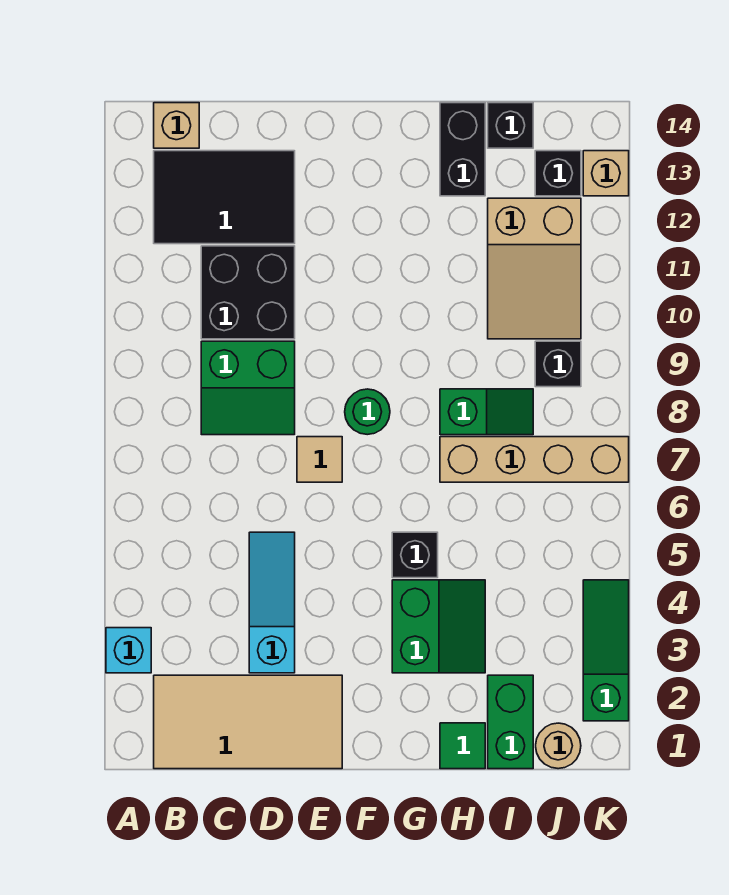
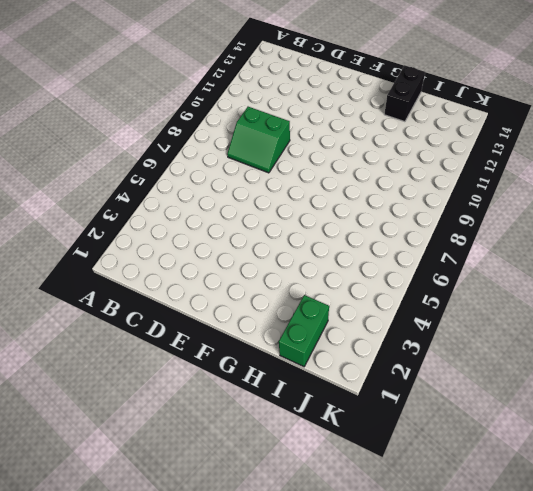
none -> cyan brick A3 level 1
none -> tan tile B1:E2 level 1
none -> black tile B12:D13 level 1

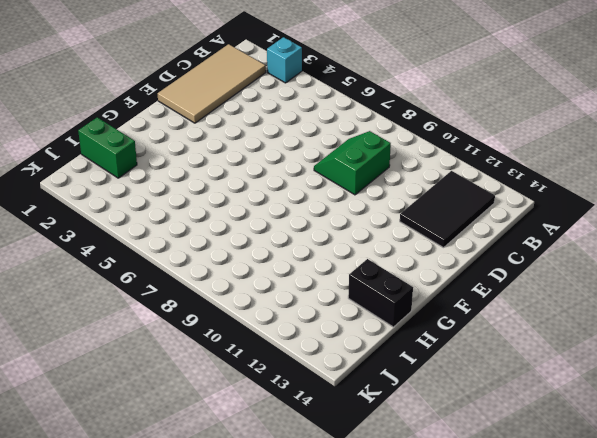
none -> tan brick B14 level 1
none -> black brick C10:D11 level 1
none -> cyan slope D3:D5 level 1 top 3

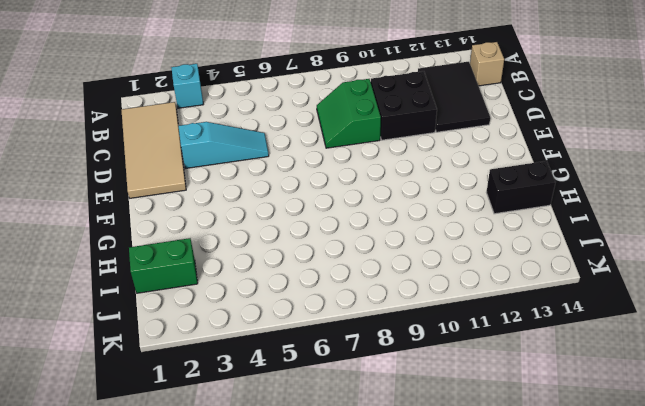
none -> tan tile E7 level 1
none -> green round brick F8 level 1
none -> green slope G3:H4 level 1 top G

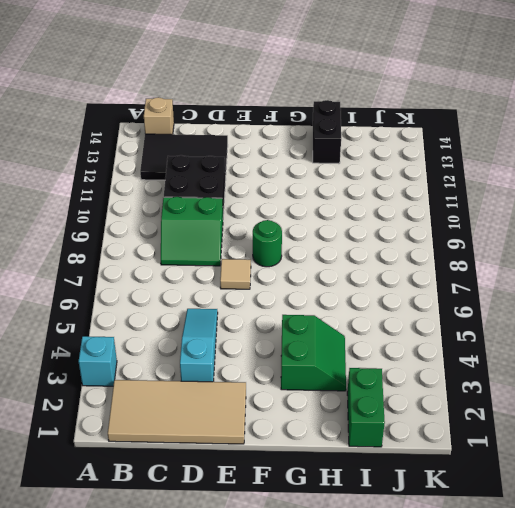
none -> black brick G5 level 1
none -> green tile H1 level 1
none -> tan brick H7:K7 level 1

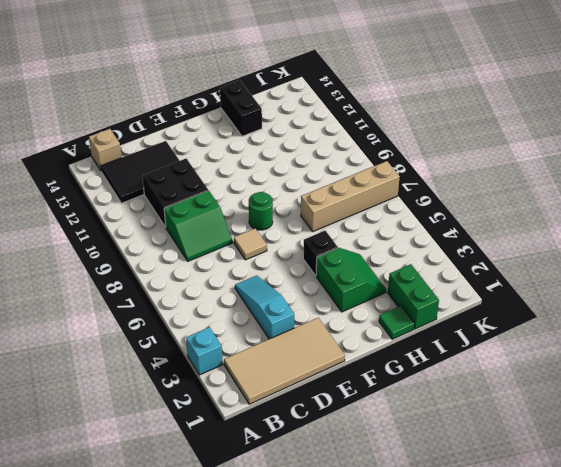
none -> green slope H8:I8 level 1 top H
none -> tan slope I10:J12 level 1 top 12
none -> black brick I14 level 1

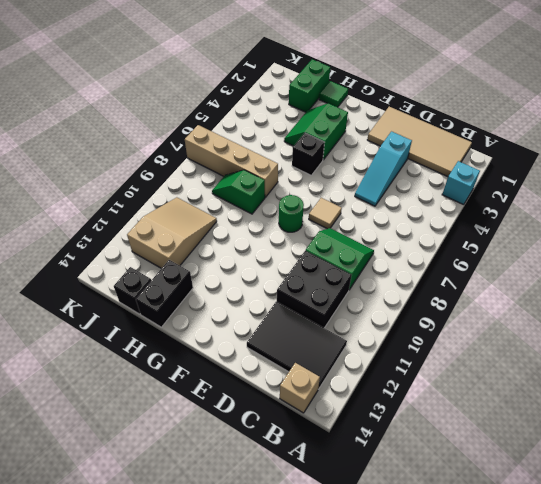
none -> tan round brick J1 level 1
none -> black brick J9 level 1
none -> black brick J13 level 1

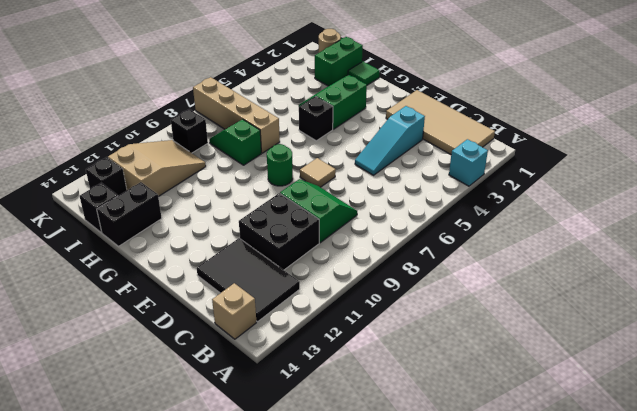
none -> green slope K2:K4 level 1 top 2
none -> tan brick K13 level 1

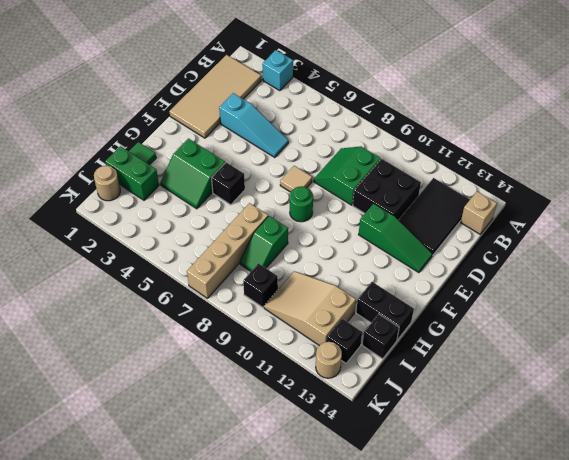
green slope E11:E13 level 1 top 11 -> green slope K2:K4 level 1 top 2
tan round brick K13 level 1 -> tan brick K13 level 1

